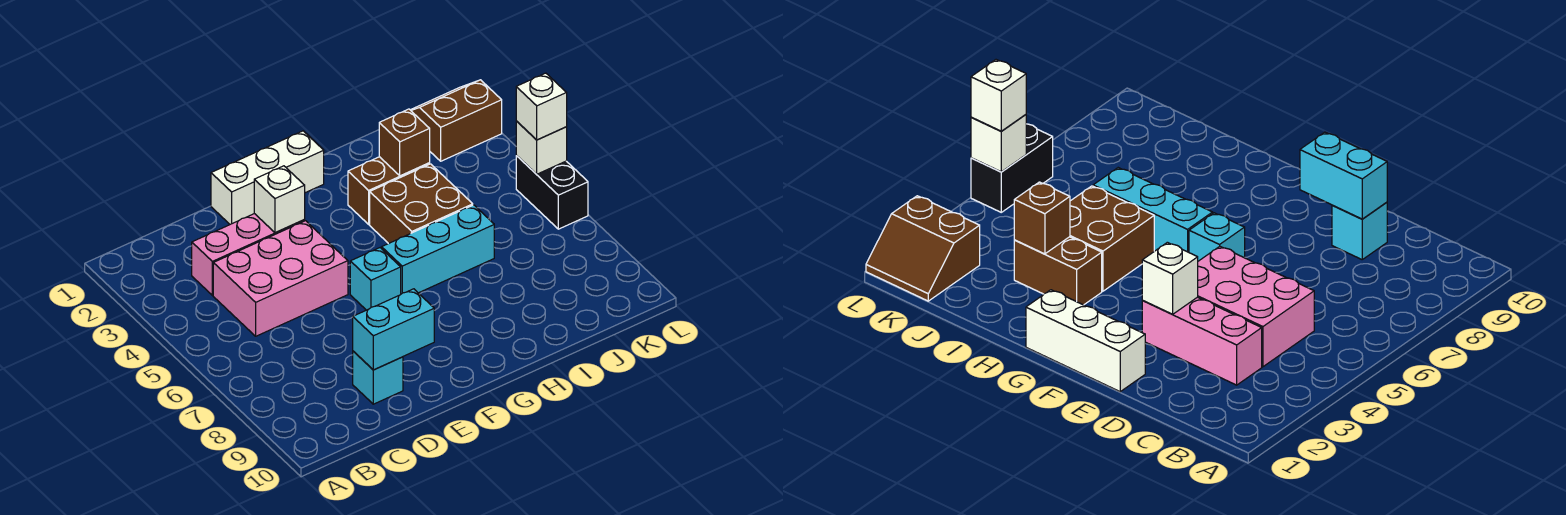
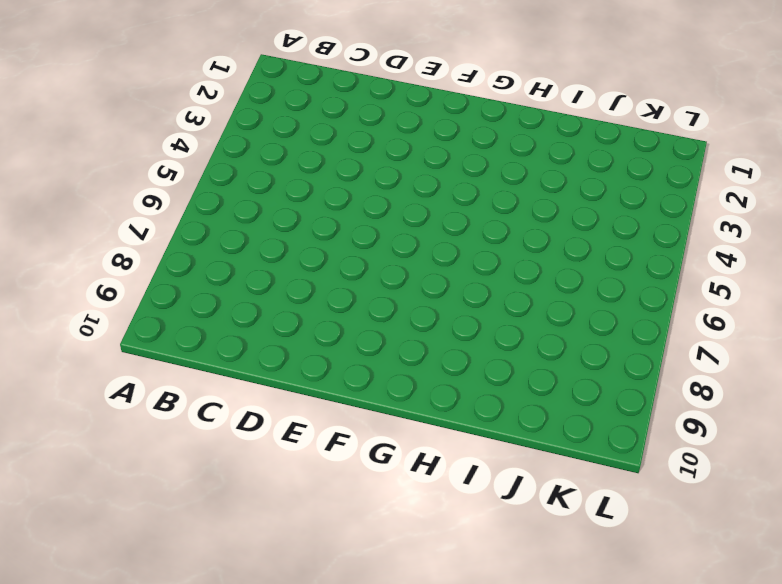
none -> pink brick C3:E3 level 1
none -> pink brick C4:E5 level 1
none -> cyan brick D9 level 1

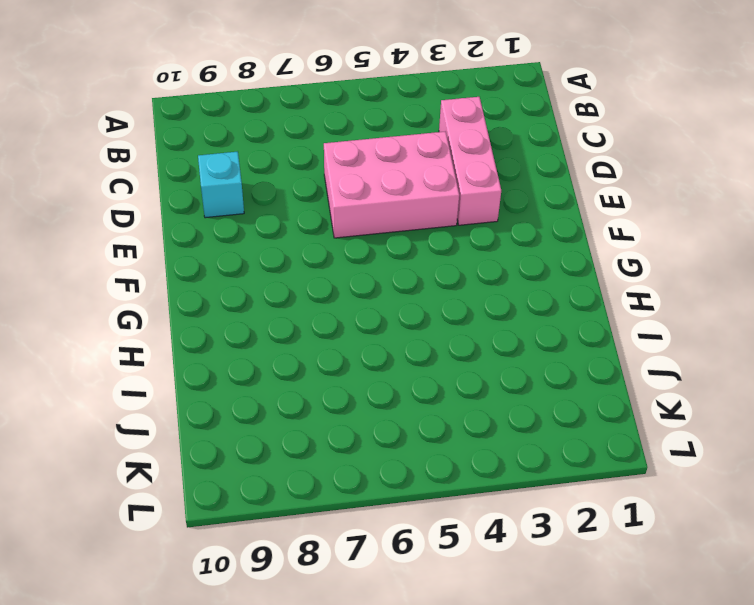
pink brick D4:E6 level 1 -> pink brick C4:E5 level 1
none -> white brick E1:G1 level 1
none -> cyan brick F6 level 1
none -> cyan brick G6:I6 level 1

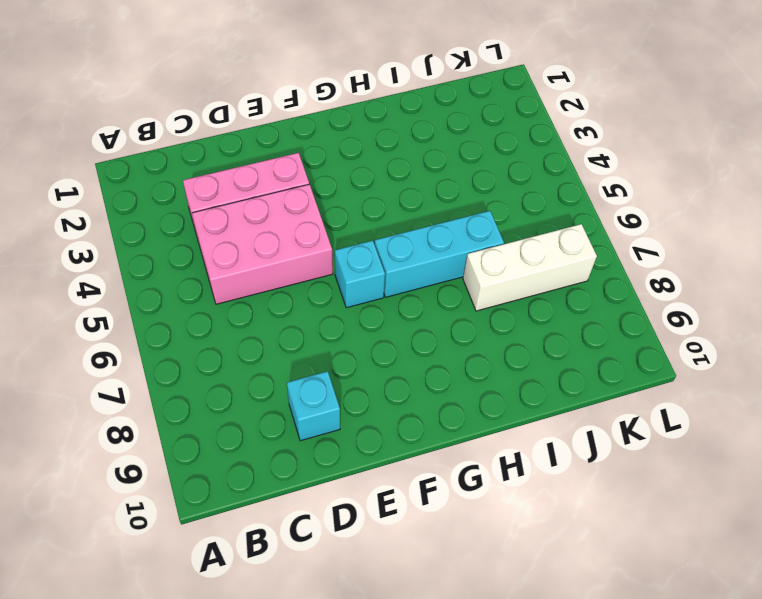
white brick I7:K7 level 1 -> white brick E1:G1 level 1
none -> brown brick H3:I3 level 1
none -> brown brick H4:I5 level 1
none -> brown slope K1:L2 level 1 top 2

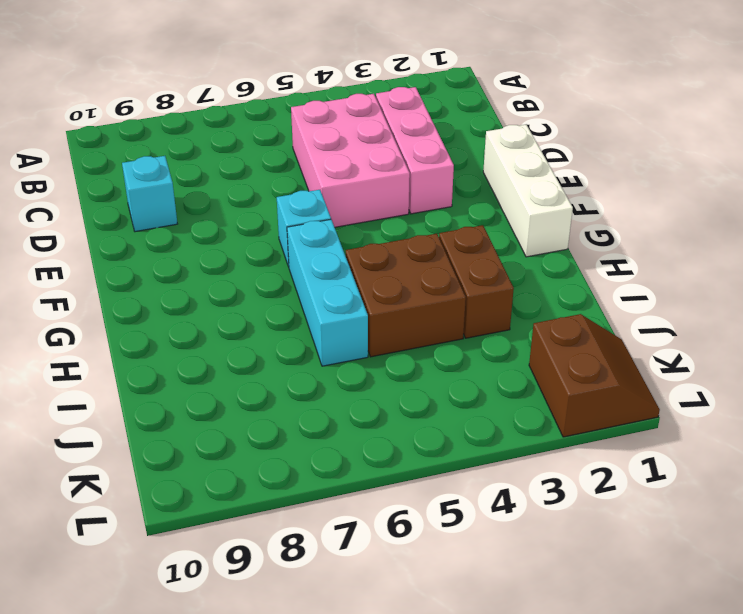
none -> black brick L5:L6 level 1
none -> cyan brick D9:E9 level 2
none -> white brick E3 level 2

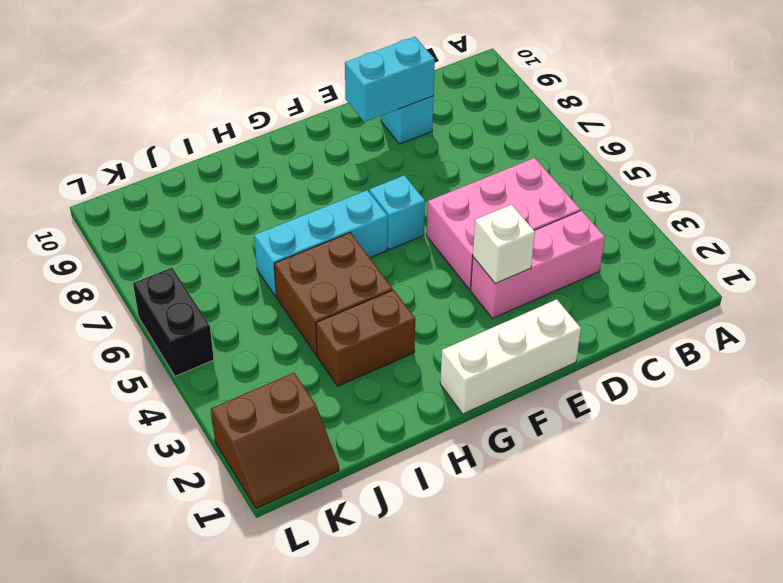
none -> brown brick I3 level 2
none -> white brick L5 level 2
none -> white brick L5 level 3

